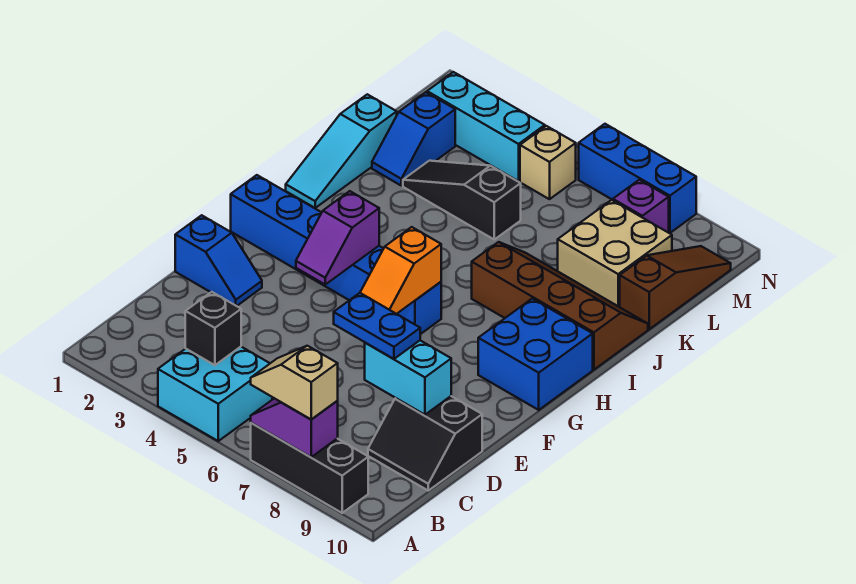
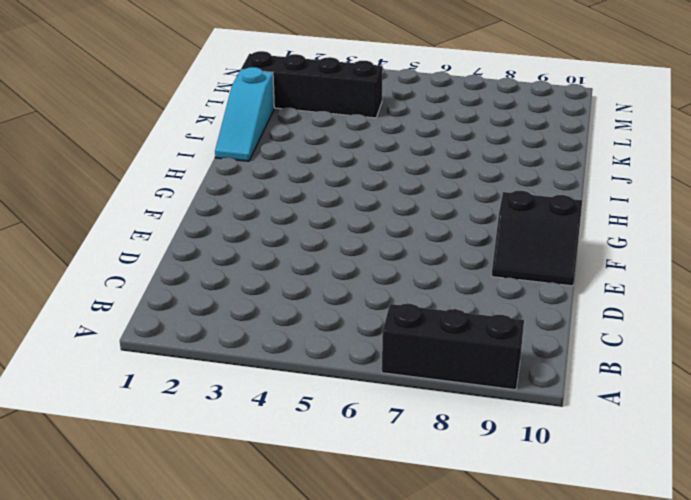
black slope E9:F10 level 1 top F -> black slope C9:D10 level 1 top D
black brick L1:L4 level 1 -> blue slope K2:L2 level 1 top L
none -> cyan brick A4:B5 level 1
none -> blue slope E1:E2 level 1 top 1
none -> blue brick G1:G6 level 1

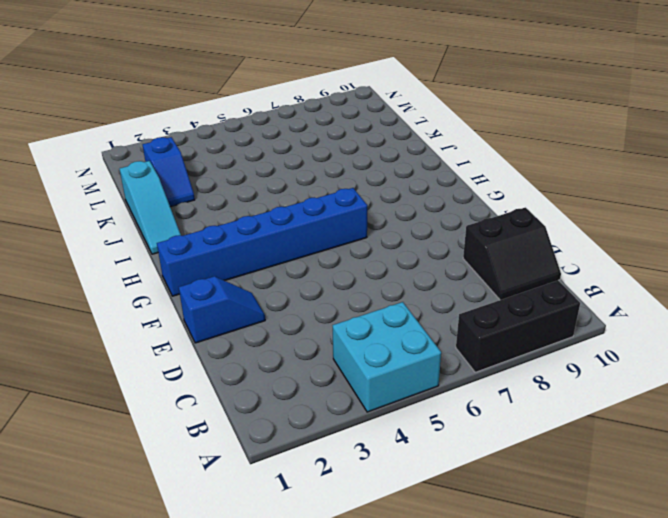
none -> blue brick G9:H10 level 1
none -> brown slope I7:J10 level 1 top I
none -> black slope K3:K5 level 1 top 5

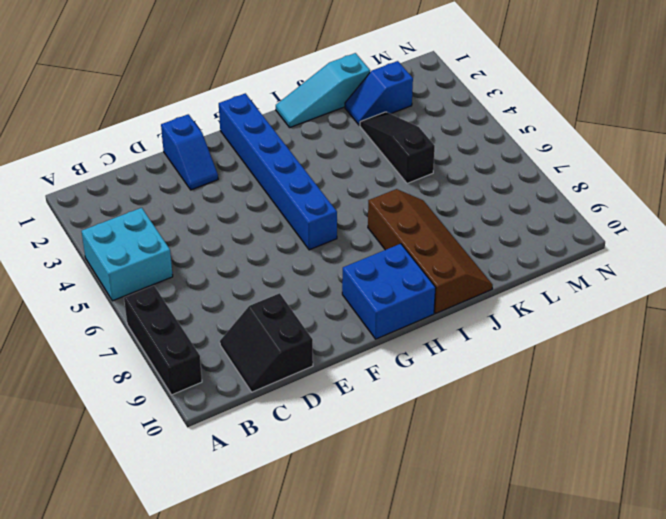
none -> tan brick K8:L9 level 1
none -> brown slope K10:M10 level 1 top K
none -> cyan brick M2:M4 level 1

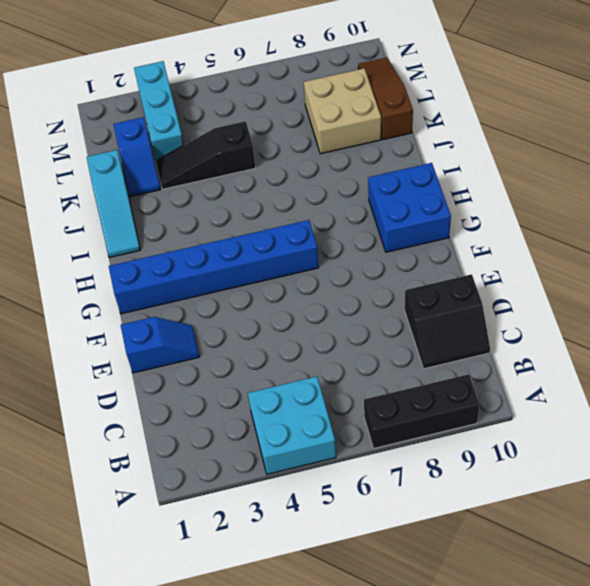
cyan brick L3:N3 level 1 -> cyan brick M2:M4 level 1
none -> brown slope I7:J10 level 1 top I
none -> tan brick M5 level 1
none -> purple brick M8 level 1

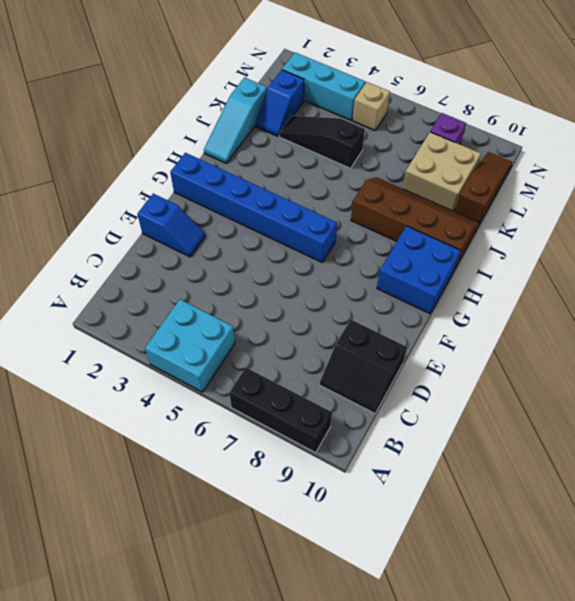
none -> blue brick N6:N8 level 1
none -> purple slope A7:A8 level 2 top 8
none -> black brick B4 level 2

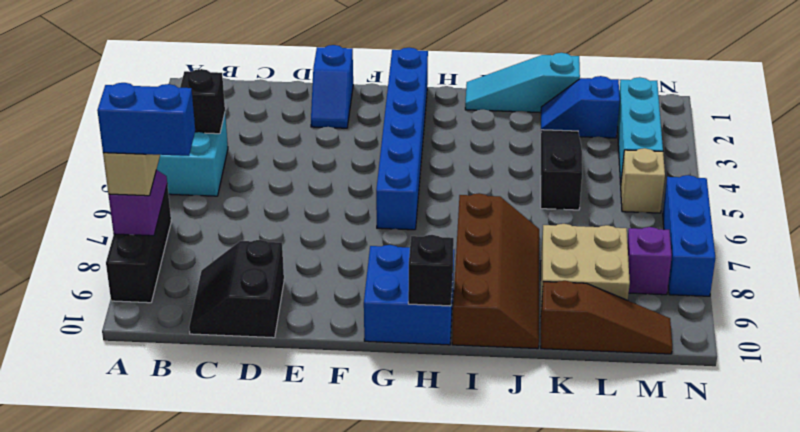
blue brick A8:B8 level 4 -> none
black brick H10 level 2 -> none
none -> cyan brick D8:D9 level 2
none -> purple slope F4:G4 level 2 top G
none -> orange slope F6:G6 level 2 top G

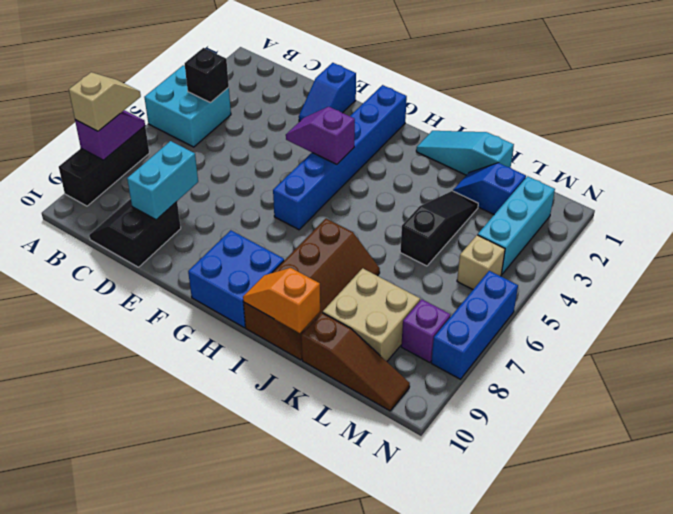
orange slope I10:J10 level 2 top J -> orange slope F6:G6 level 2 top G
none -> blue plate D7:D8 level 3

